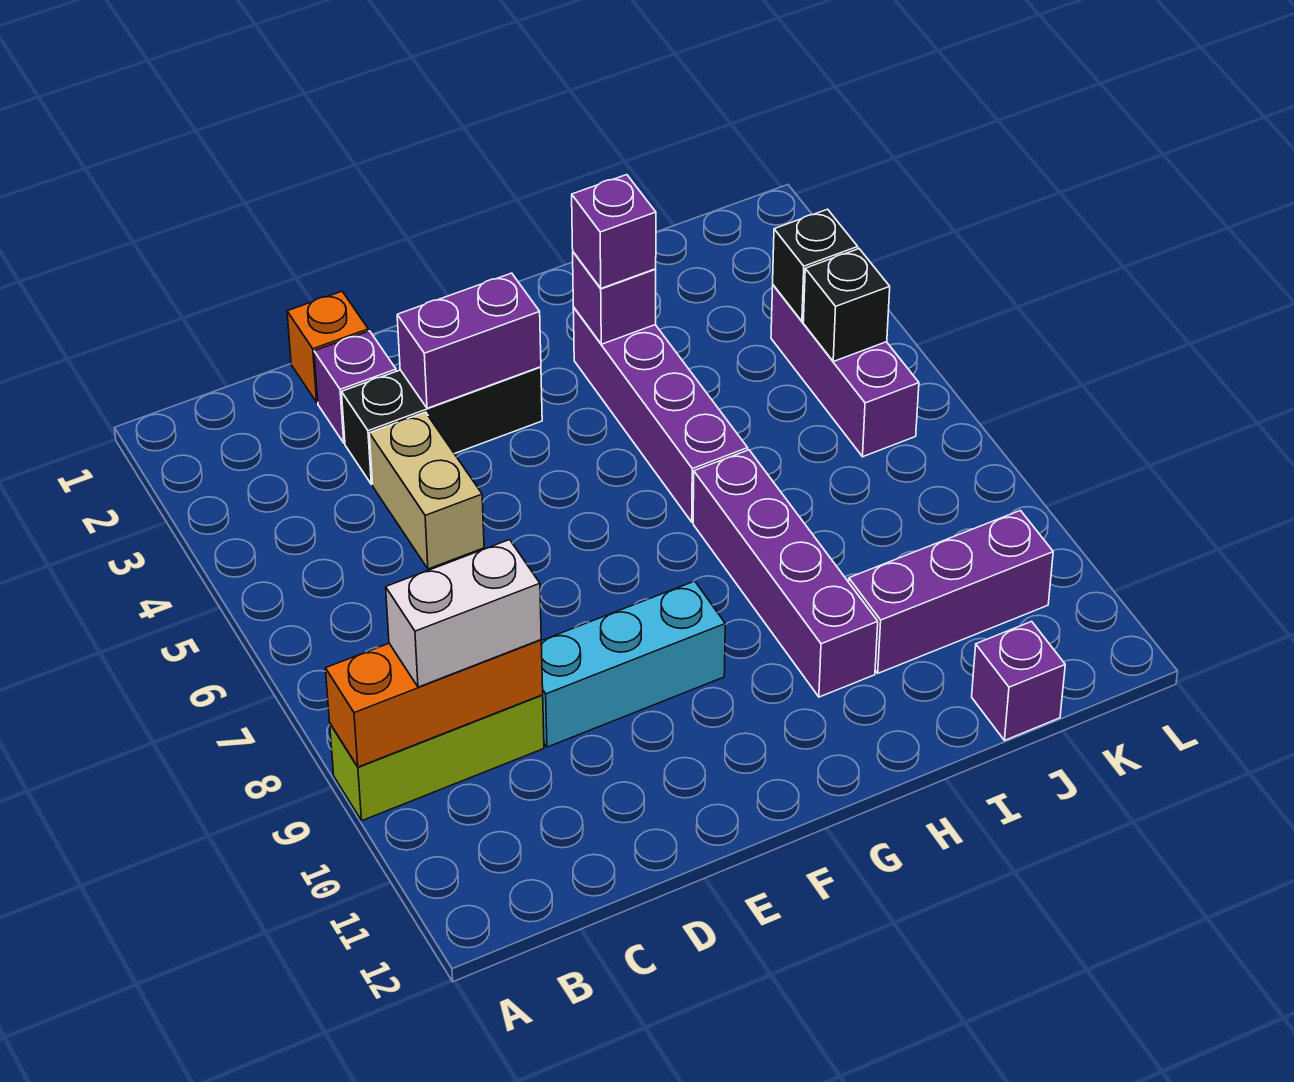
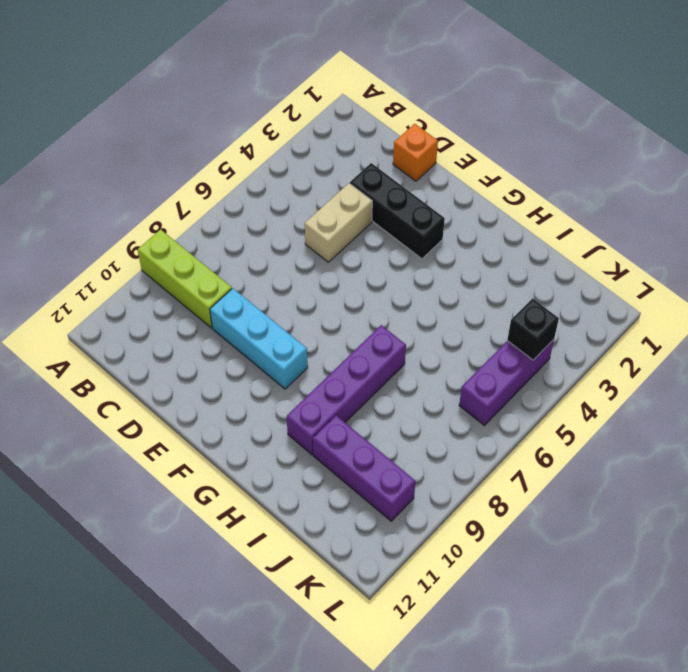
none -> purple brick D2 level 1
none -> purple brick H3:H6 level 1
none -> purple brick J12 level 1

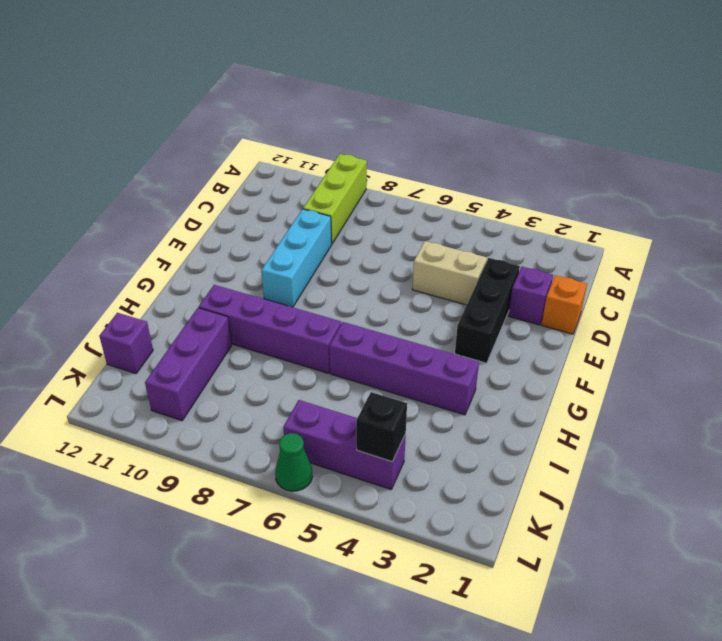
green cone L6 level 1 -> none
none -> orange brick A9:C9 level 2
none -> purple brick E3:F3 level 2
none -> purple brick H3 level 2

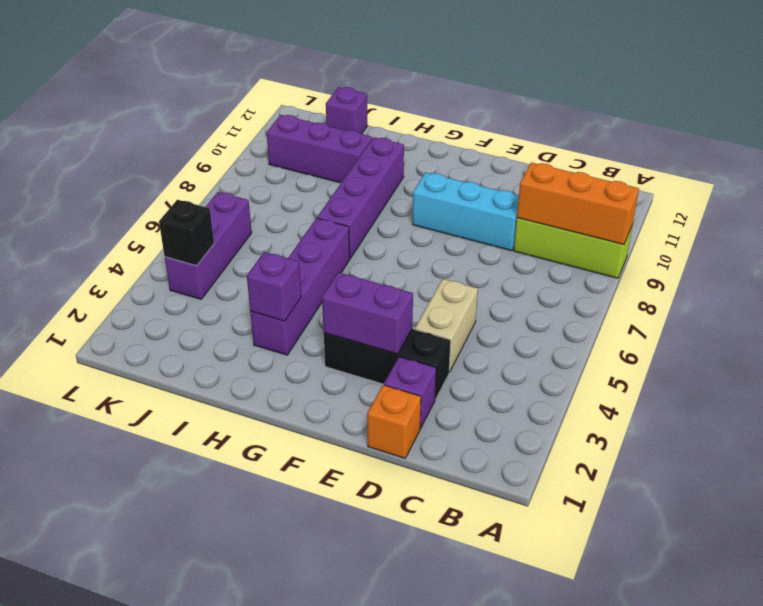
none -> black brick K5 level 2
none -> white brick B9:C9 level 3
none -> purple brick H3 level 3

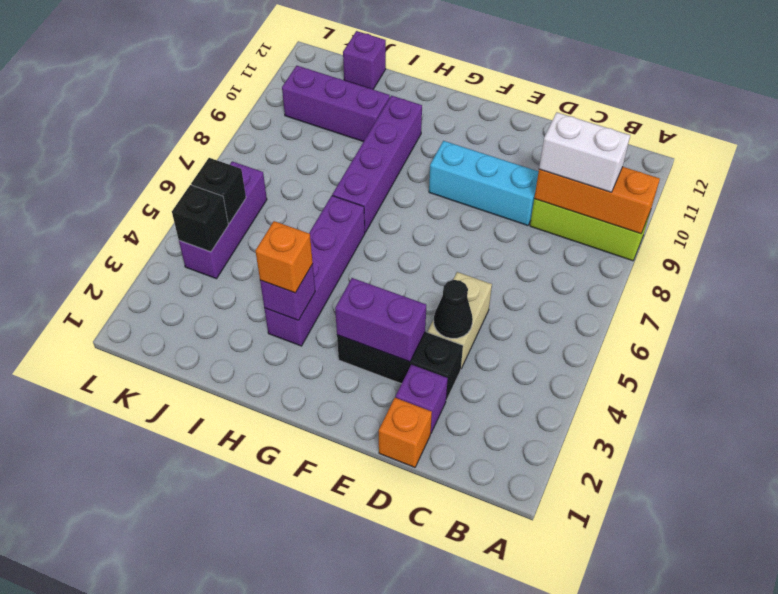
black cone D4 level 2 -> none
orange brick H3 level 3 -> purple brick H3 level 3

